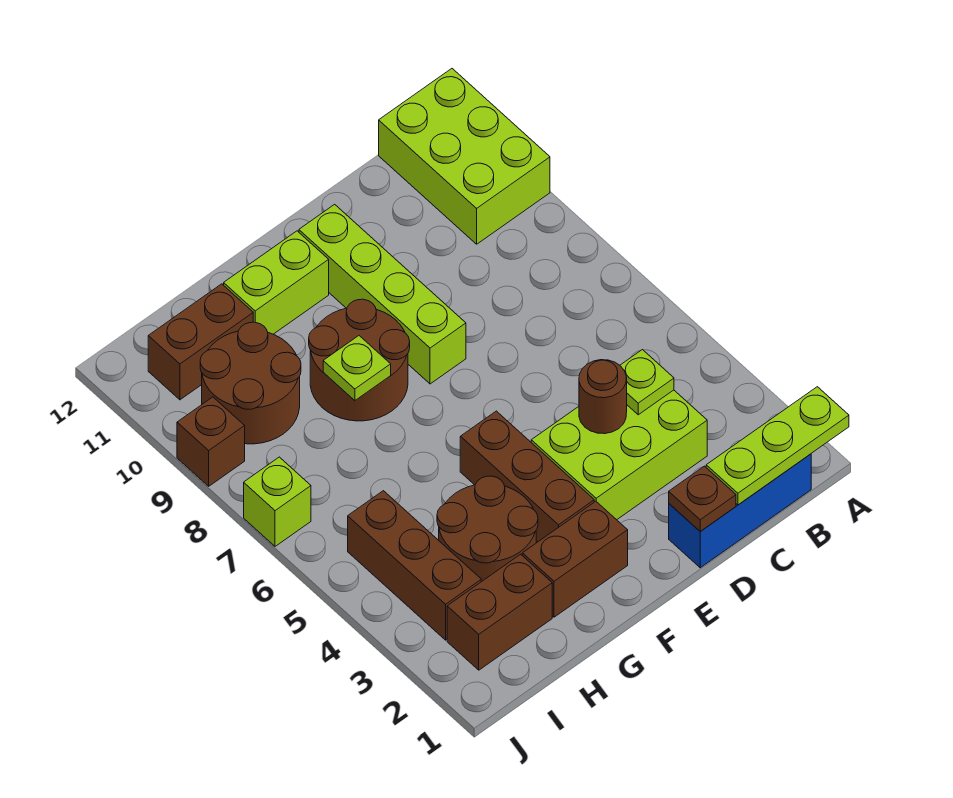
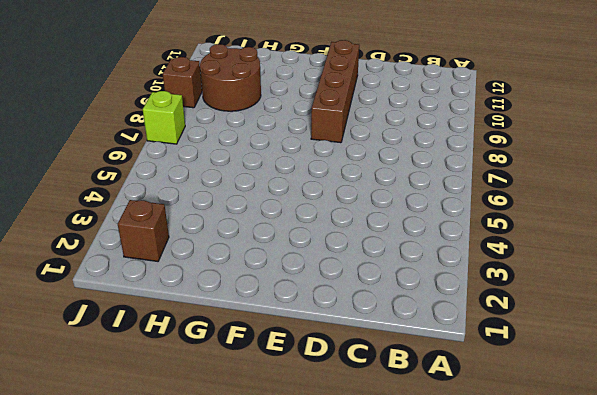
brown brick E8:E11 level 1 -> lime brick E8:E11 level 1
brown brick I2 level 1 -> brown brick H2:I2 level 1
none -> lime brick A10:B12 level 1
none -> blue brick B1:D1 level 1
none -> lime brick C3:E4 level 1

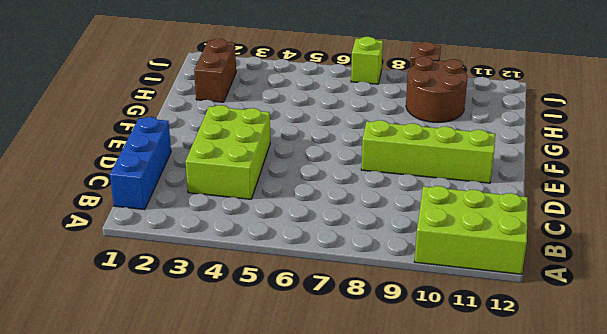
none -> brown brick F2:G2 level 1
none -> brown brick F3:F5 level 1
none -> brown round brick F8:G9 level 1

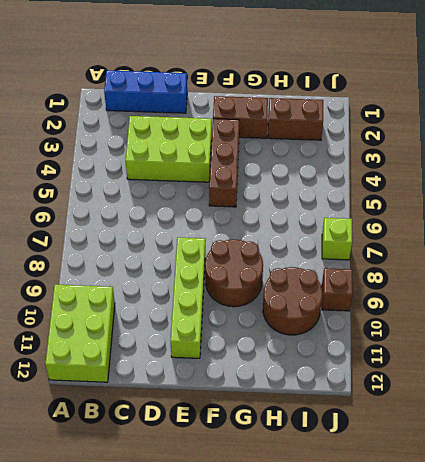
none -> lime brick F11:G11 level 1
none -> brown round brick G3:H4 level 1
none -> brown brick H11:I11 level 1

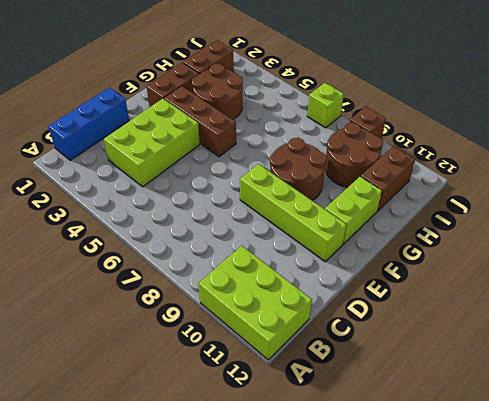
none -> brown brick I3:I5 level 1
none -> lime plate A1:C1 level 2
none -> lime plate C4 level 2

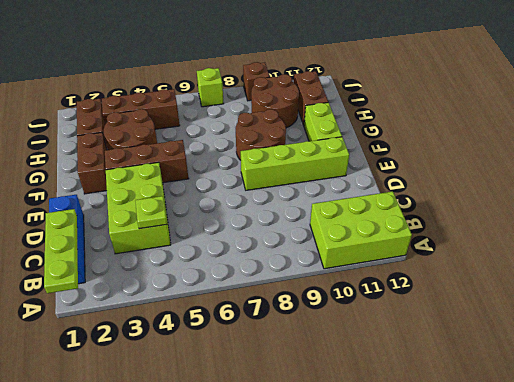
none -> brown plate D1 level 2
none -> brown round brick D4 level 2
none -> lime plate G8 level 2

